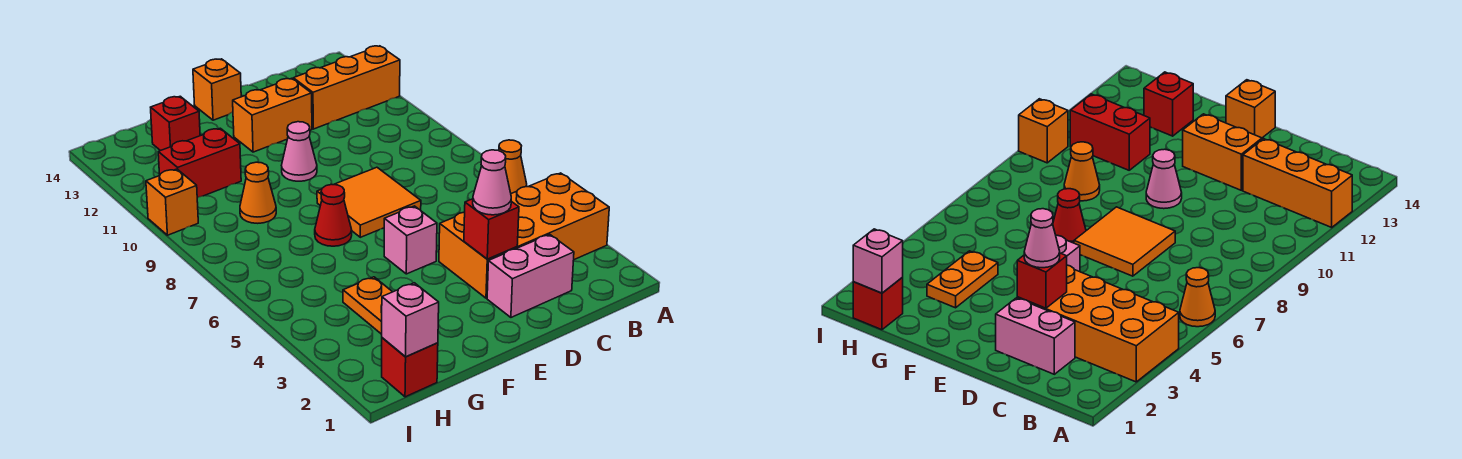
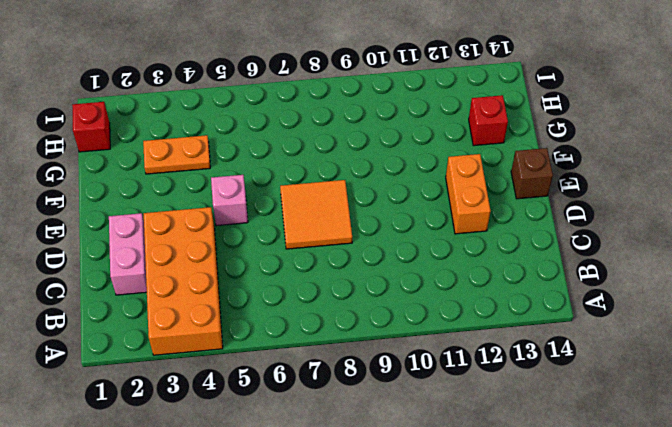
brown brick E14 level 1 -> orange brick E14 level 1
none -> orange cone A6 level 1
none -> orange brick A12:C12 level 1
none -> pink cone E10 level 1

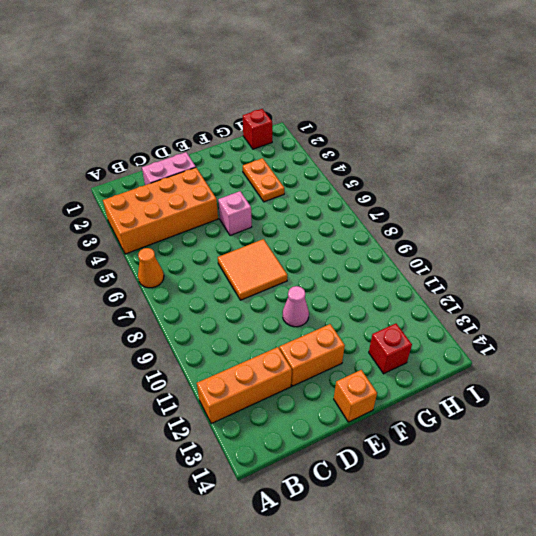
none -> red cone F7 level 1
none -> orange cone G9 level 1
none -> red brick G11:H11 level 1

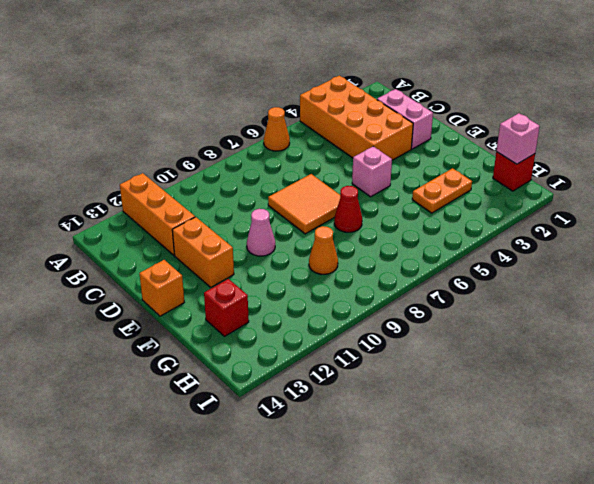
none -> red brick G11:H11 level 1
none -> orange brick I10 level 1
none -> red brick D3 level 2

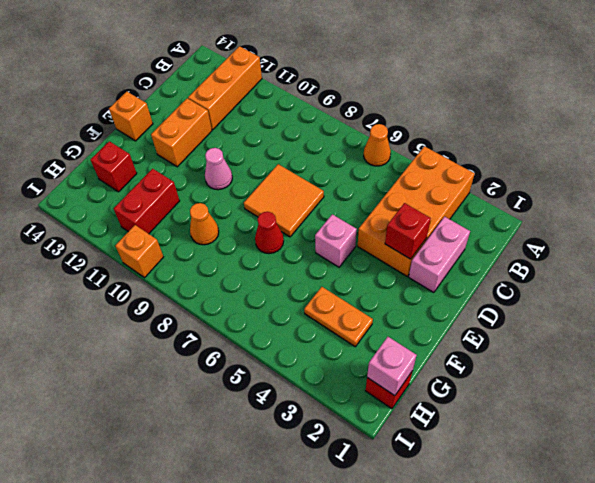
none -> pink cone D3 level 3

